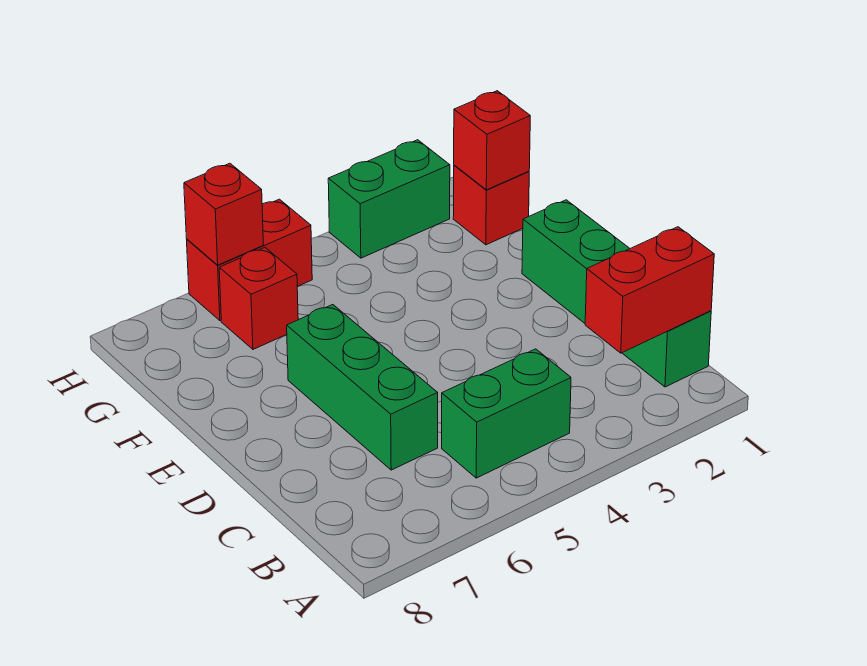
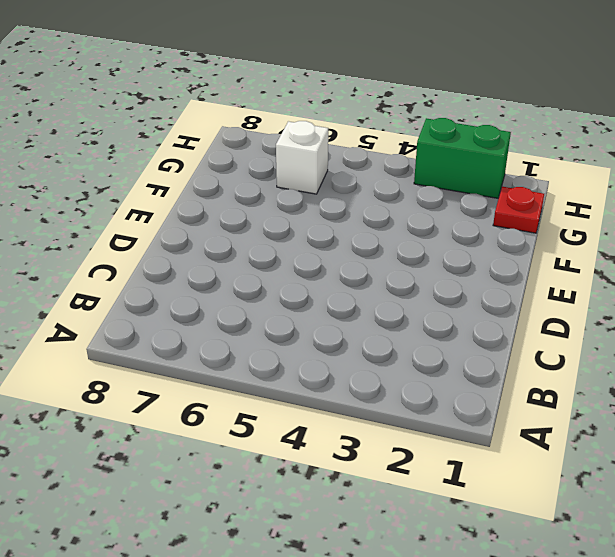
red plate G1 level 1 -> red brick G1 level 1
white brick G6 level 1 -> red brick G6 level 1
none -> green brick B1:E1 level 1
none -> green brick B4:B5 level 1

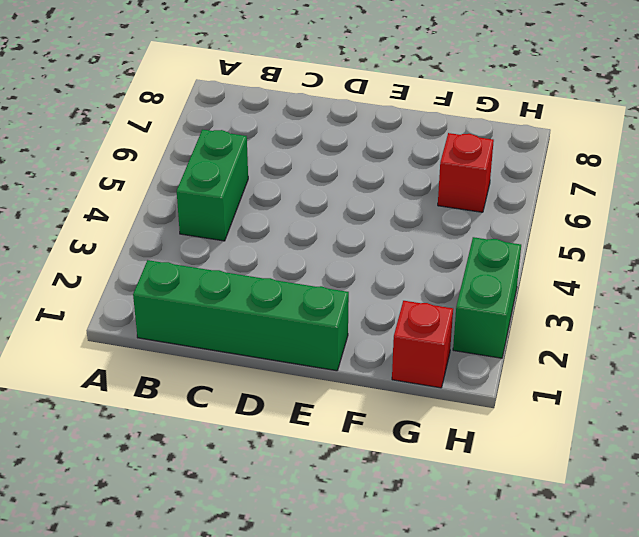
none -> green brick C6:E6 level 1
none -> red brick H5:H6 level 1

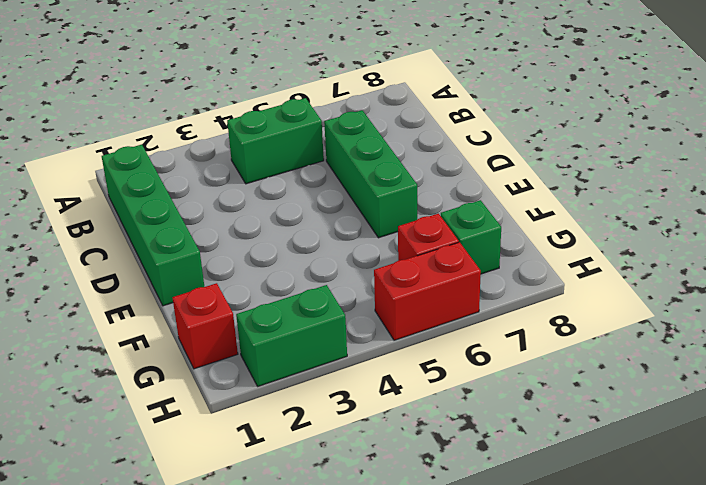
green brick G7 level 1 -> none
none -> red brick B1:B2 level 2
none -> red brick G1 level 2

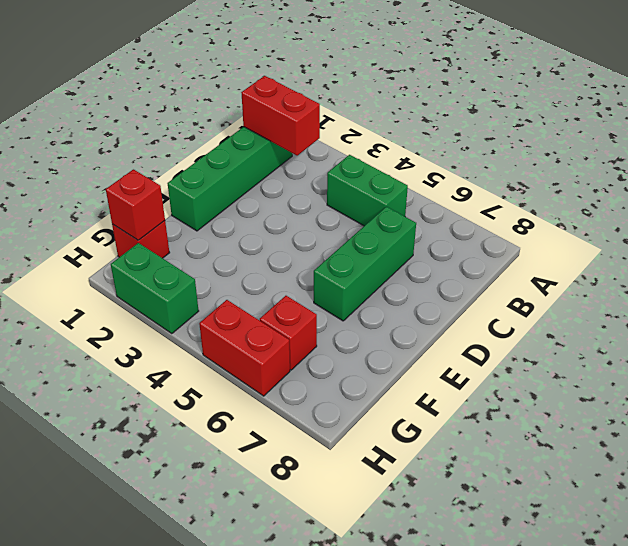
none -> red brick H6 level 2

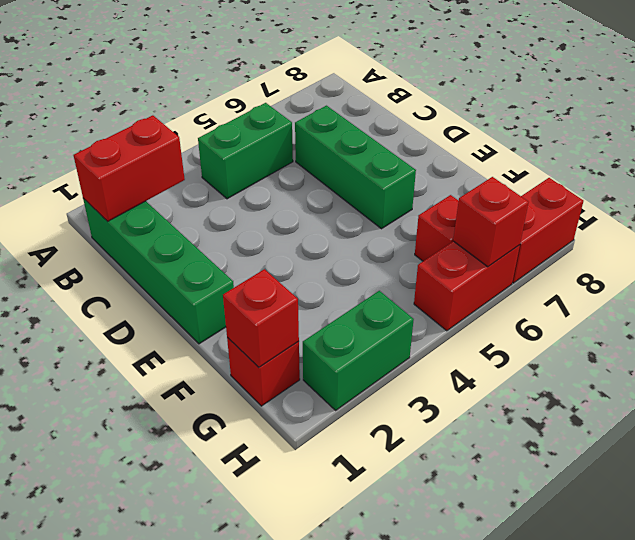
red brick H7:H8 level 1 -> none

